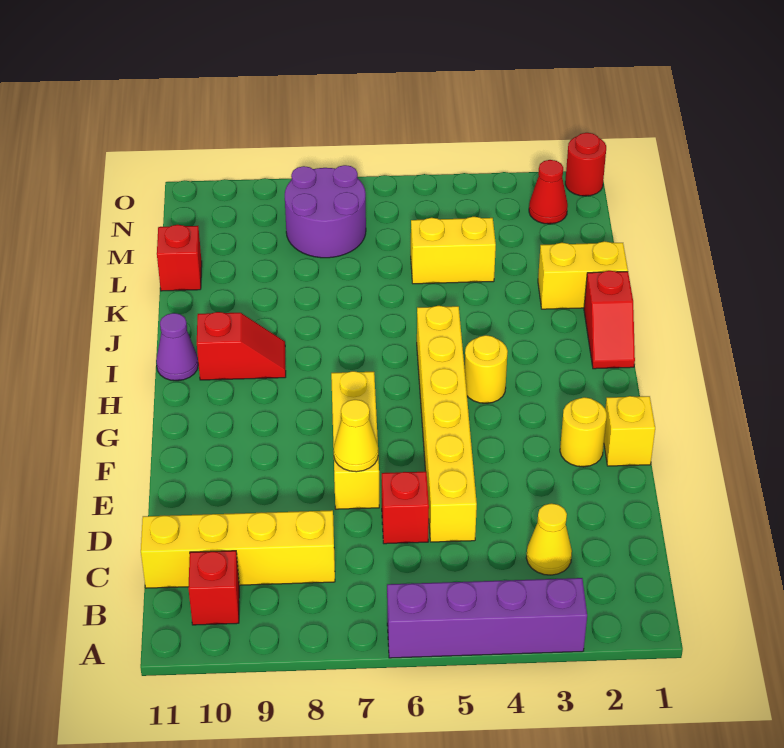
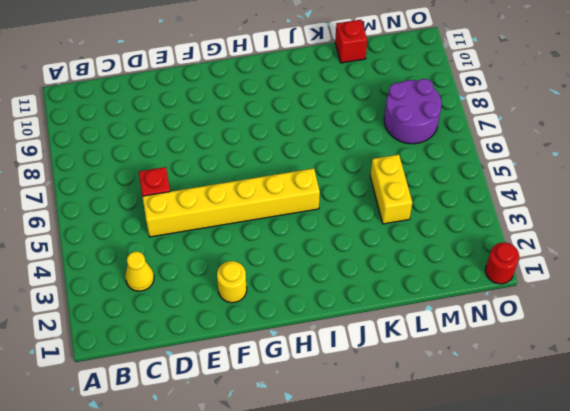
none -> purple brick A3:A6 level 1
none -> red brick B10 level 1
none -> yellow brick C8:C11 level 1

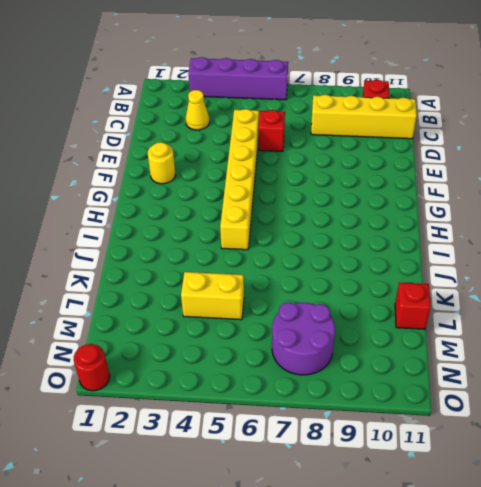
none -> yellow brick E7:G7 level 1
none -> yellow brick F1 level 1
none -> yellow round brick H4 level 1

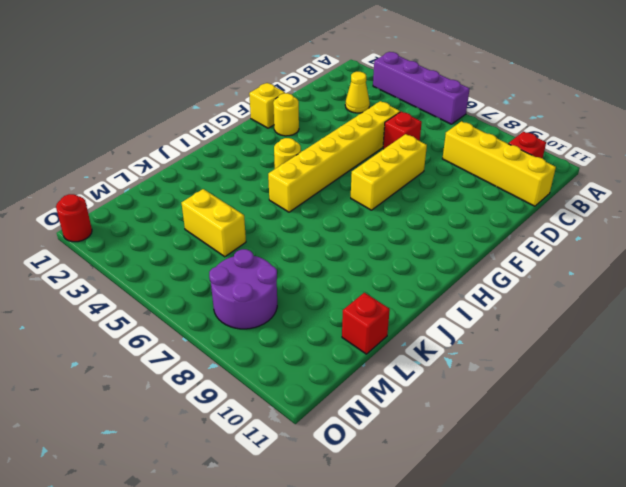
none -> red slope I1:J1 level 1 top J
none -> red slope I9:I10 level 1 top 10
none -> purple cone I11 level 1

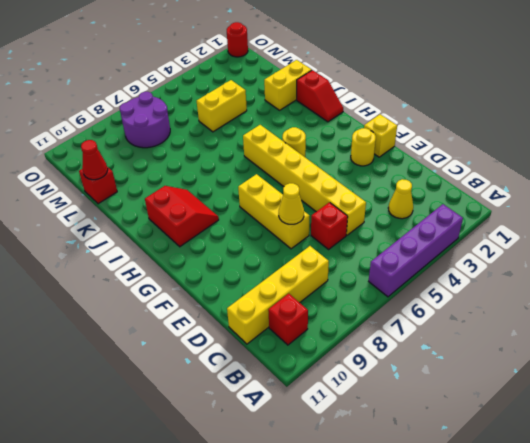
red slope H9:I10 level 1 top 10 -> red slope I9:I10 level 1 top 10
red cone L11 level 2 -> red cone N2 level 1
none -> purple cone I11 level 1

